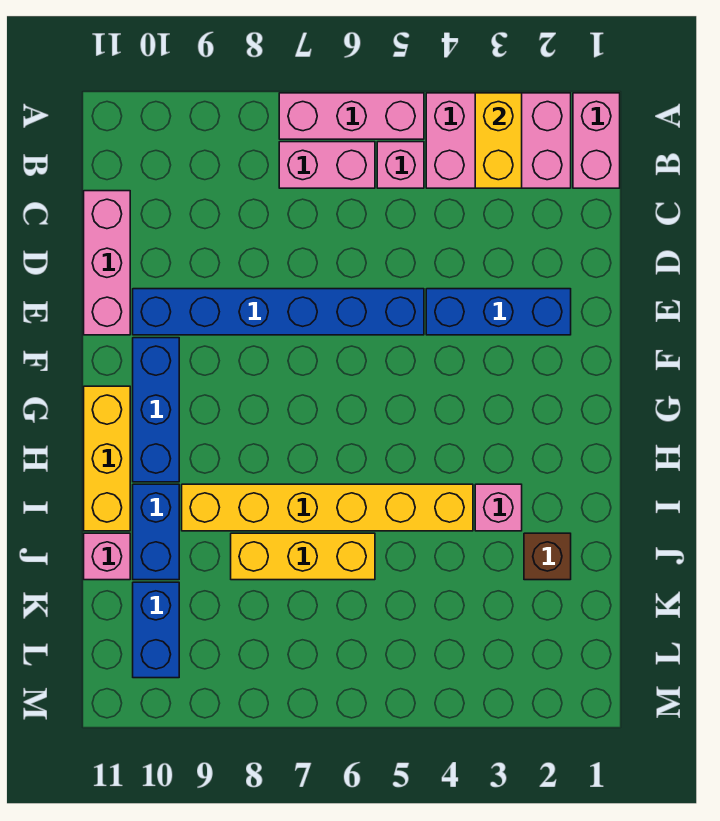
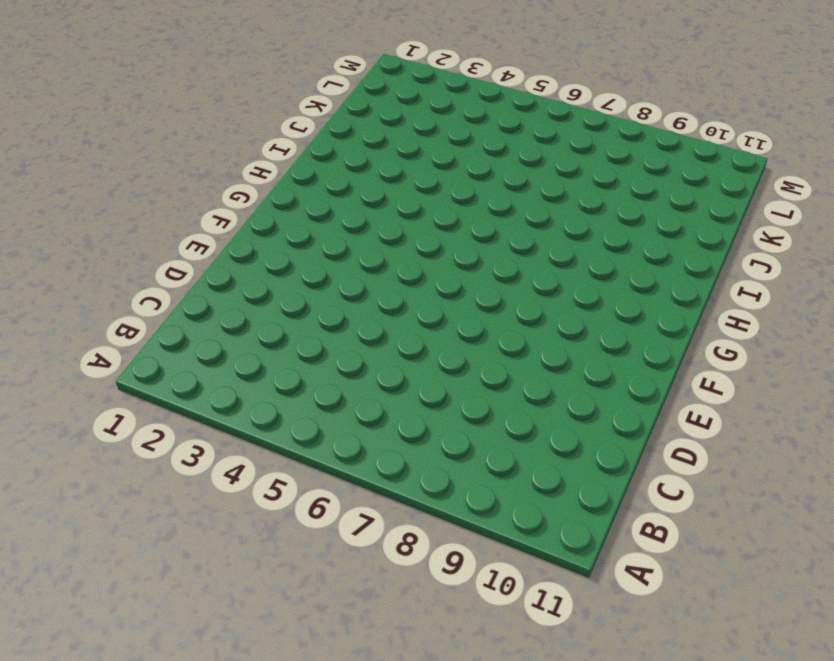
none -> pink brick A1:B1 level 1
none -> pink brick A2:B4 level 1
none -> pink brick A5:A7 level 1

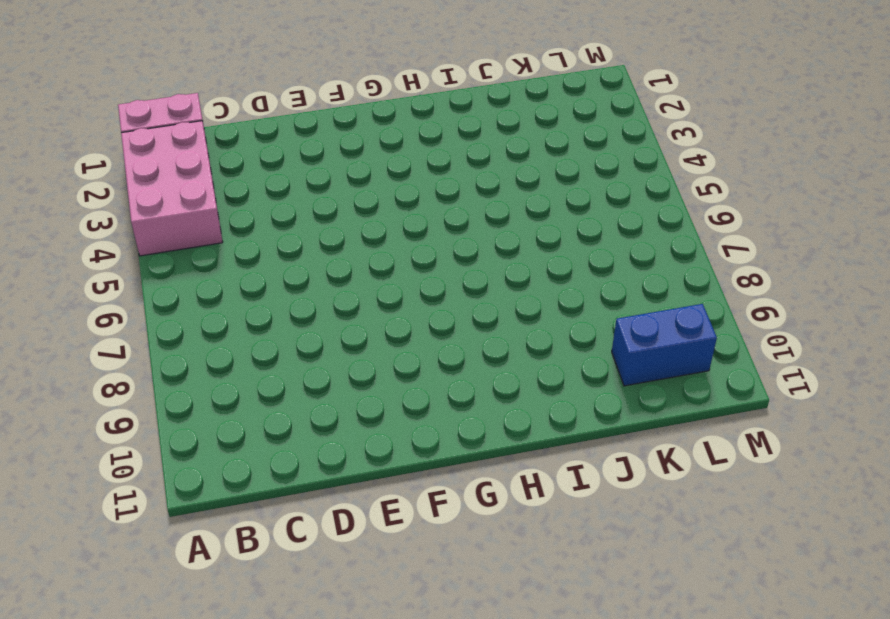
none -> pink brick A5:A7 level 1
none -> pink brick B5 level 1
none -> pink brick B6:B7 level 1

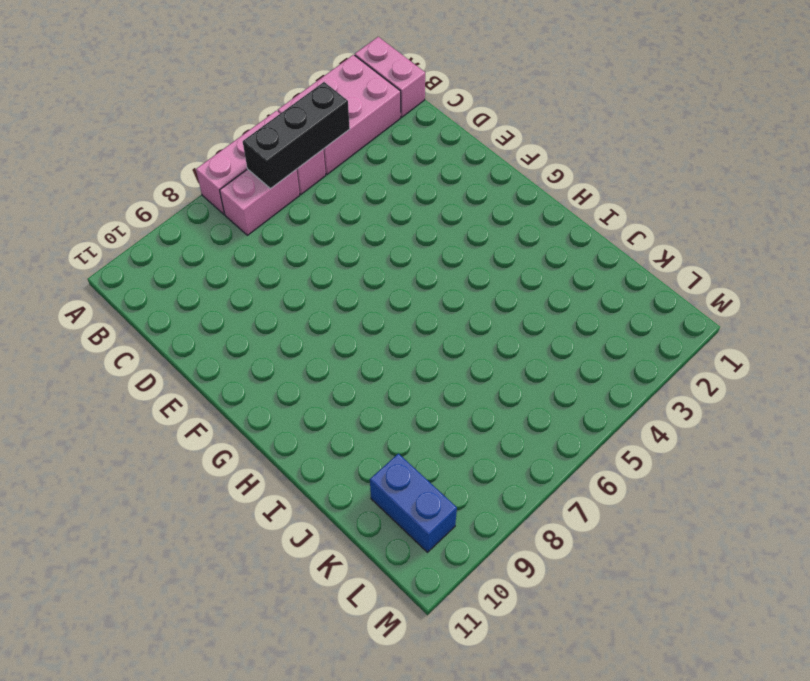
black brick B4:B6 level 2 -> none
none -> pink brick C11:E11 level 1
none -> blue brick E2:E4 level 1
none -> blue brick E5:E10 level 1

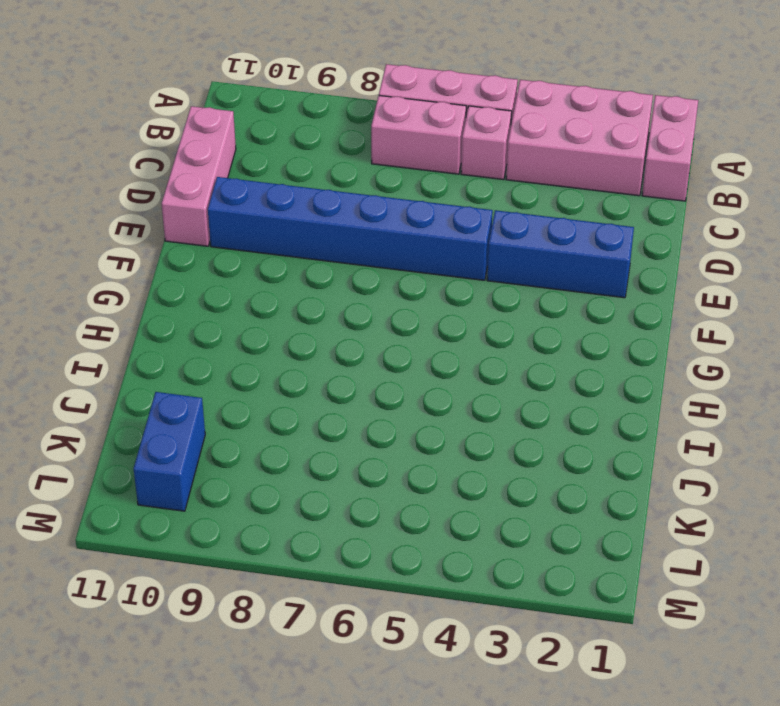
none -> blue brick F10:H10 level 1
none -> yellow brick G11:I11 level 1
none -> pink brick I3 level 1

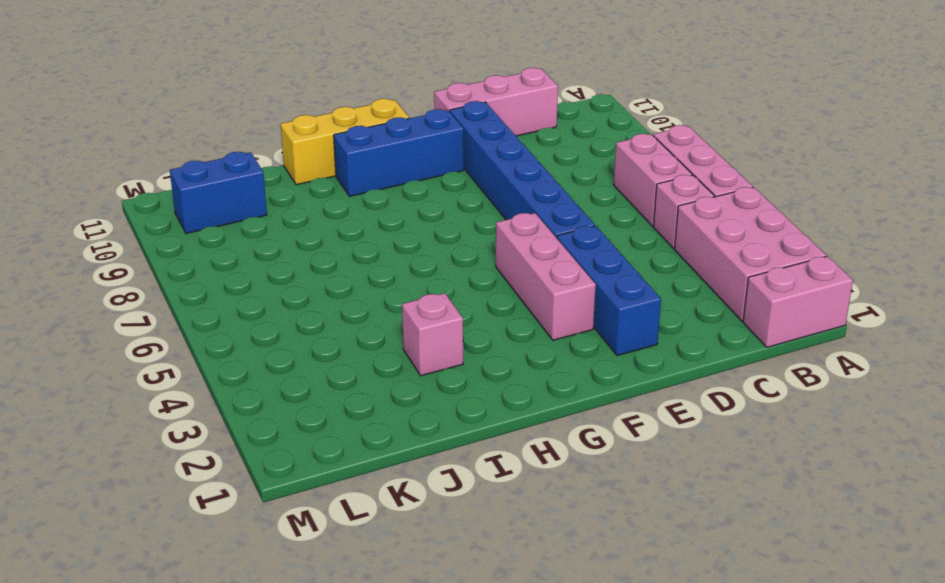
pink brick F3:F5 level 1 -> none
none -> yellow brick I4:I9 level 1
none -> blue brick I10:J10 level 1
none -> brown brick J2 level 1

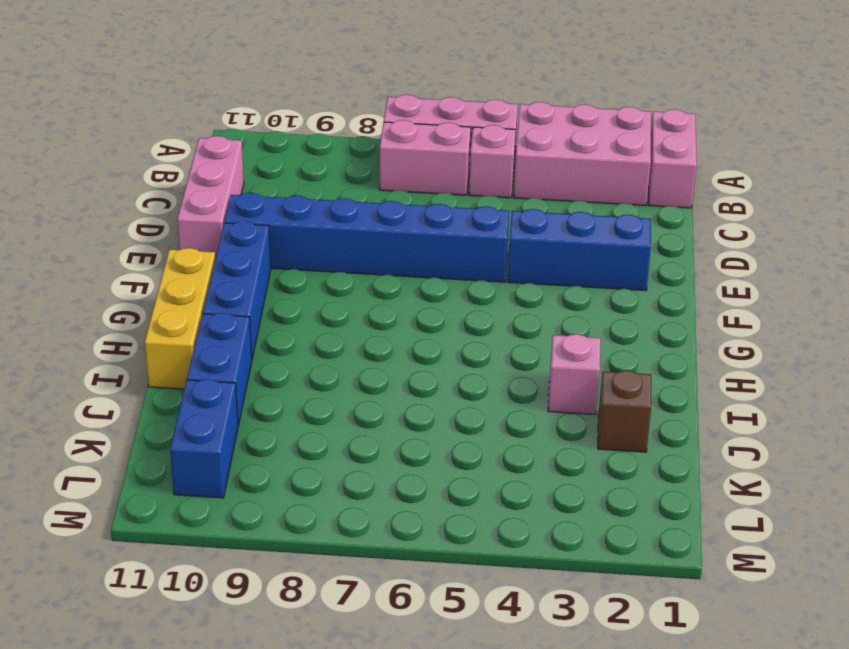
none -> yellow brick I4:I9 level 1
none -> yellow brick J6:J8 level 1
none -> pink brick J11 level 1

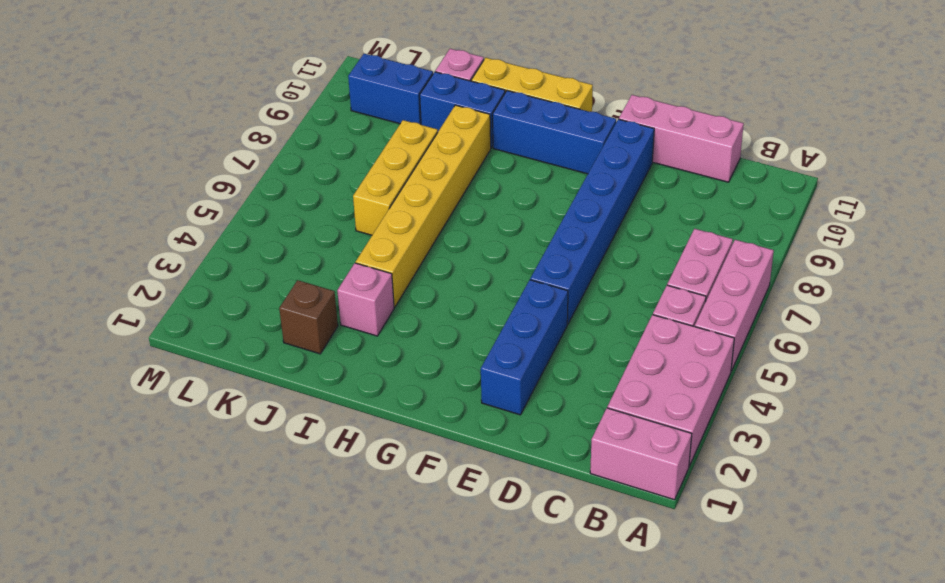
none -> yellow brick A3:B3 level 2

